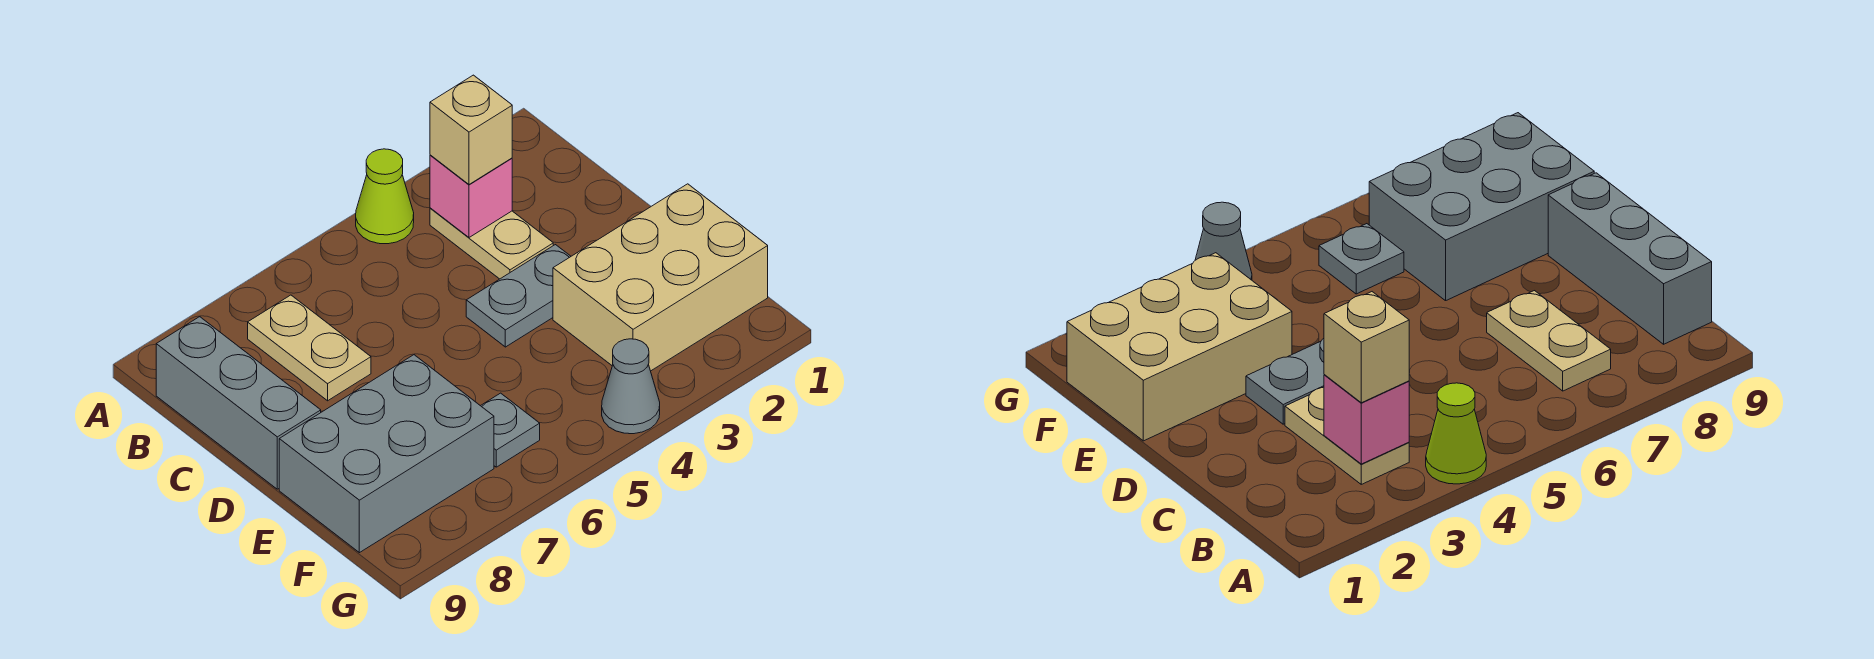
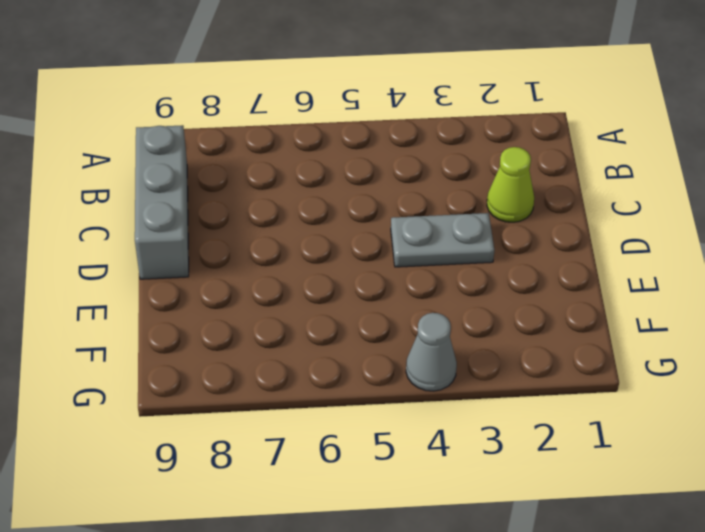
lime cone C2 level 1 -> lime cone A4 level 1
none -> tan plate B3:C3 level 1
none -> tan plate B7:C7 level 1

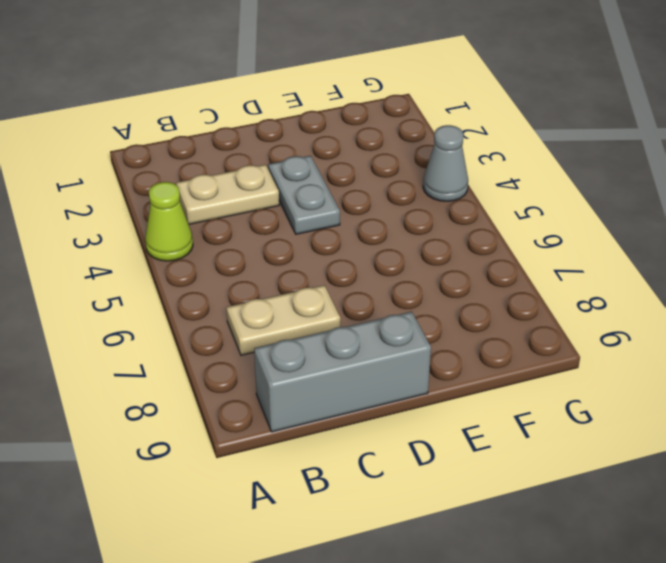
none -> tan brick E1:F3 level 1
none -> grey brick E7:F9 level 1

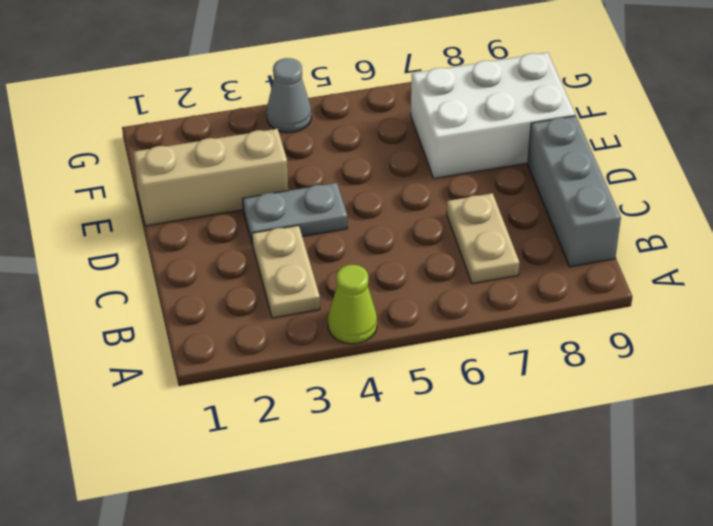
tan brick E1:E3 level 1 -> tan brick E1:F3 level 1
white brick E7:F9 level 1 -> grey brick E7:F9 level 1
none -> grey plate F6 level 1
none -> pink brick B3 level 2

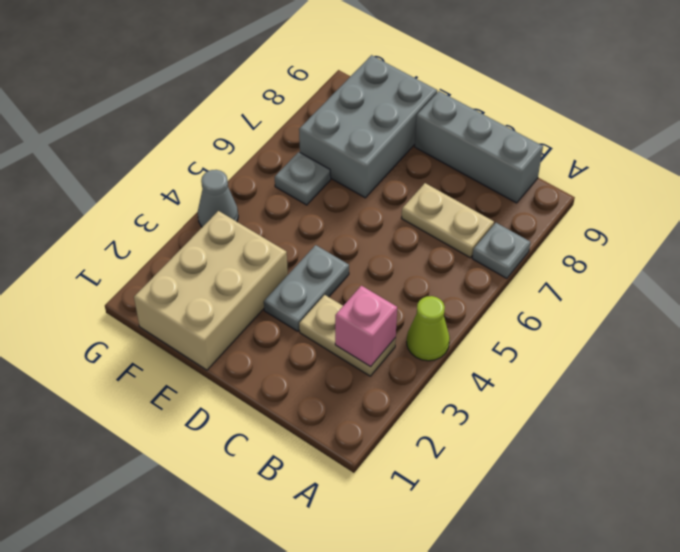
grey plate A7 level 1 -> none
none -> tan brick B3 level 3

